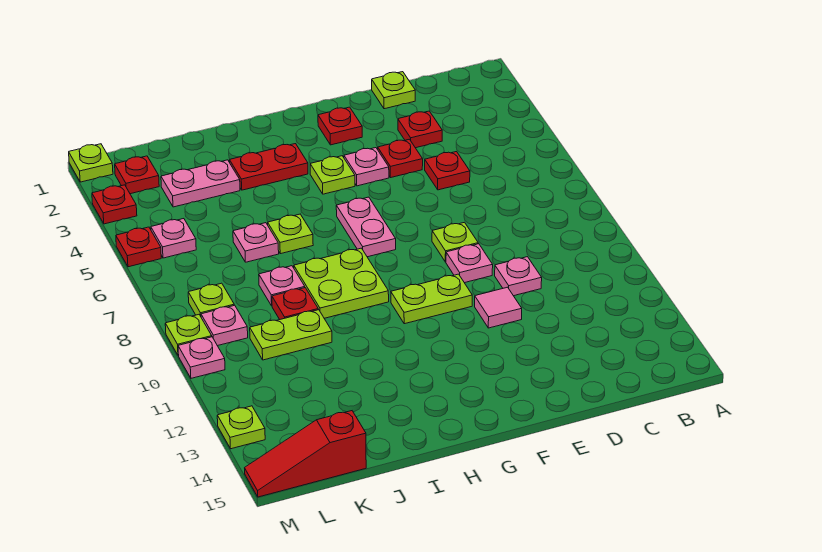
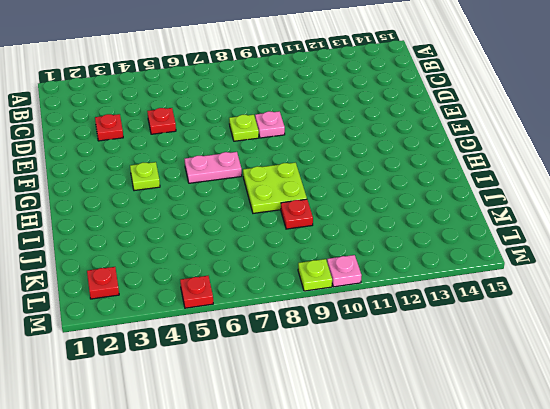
none -> lime plate D1 level 1
none -> pink plate D10 level 1
none -> red plate E4 level 1
none -> pink tile E11 level 1

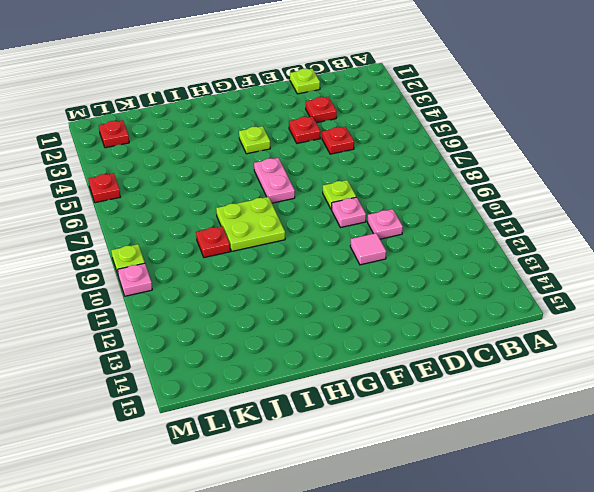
none -> red plate F2 level 1
none -> pink plate F4 level 1
none -> lime plate F10:G10 level 1
none -> red plate H3:I3 level 1

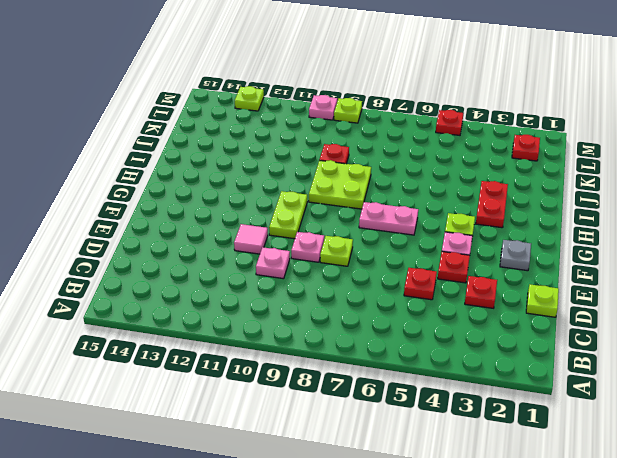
grey plate F2 level 1 -> red plate F2 level 1
none -> lime plate I6 level 1
none -> pink plate J3:K3 level 1
none -> pink plate J6 level 1
none -> pink plate J8 level 1

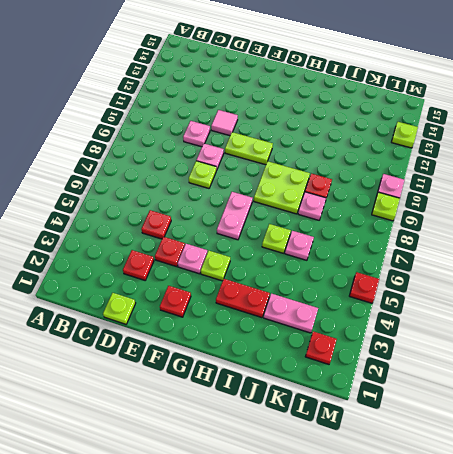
none -> lime plate J10:K10 level 1
none -> red slope K15:M15 level 1 top K
none -> pink plate L5 level 1
none -> lime plate L8 level 1

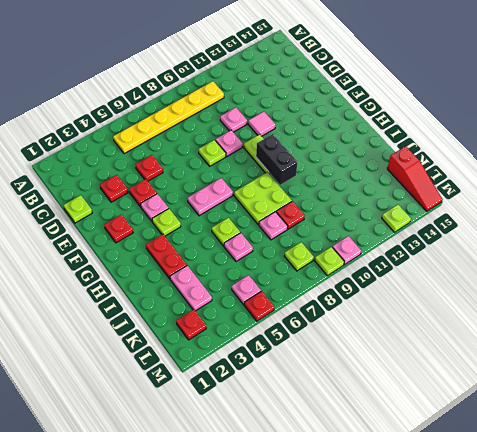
yellow plate B5:B10 level 1 -> none
black brick G10:H10 level 2 -> none
none -> lime plate J10:K10 level 1
none -> pink plate L9 level 1
none -> lime plate M1 level 1
none -> red plate M3 level 1

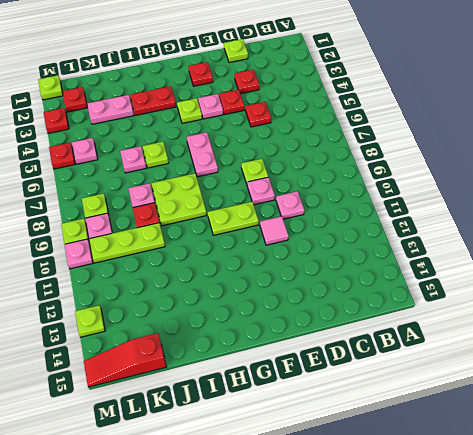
lime plate J10:L10 level 1 -> lime plate J10:K10 level 1

